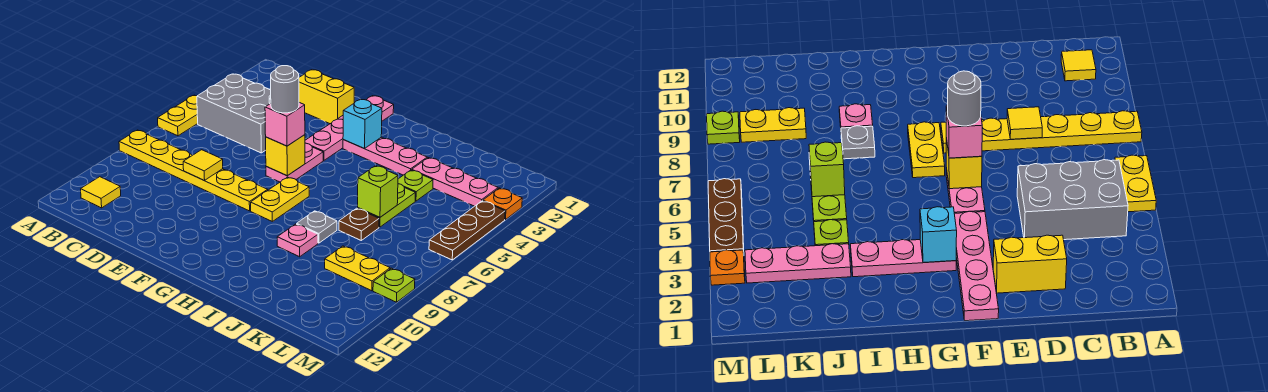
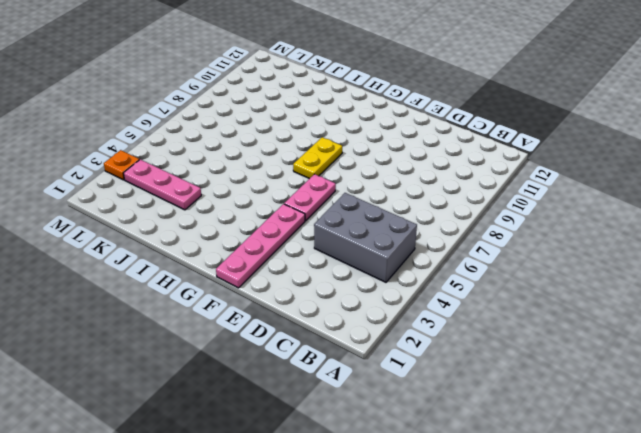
none -> yellow plate A5:A6 level 1
none -> yellow plate A8:F8 level 1
none -> yellow tile B11 level 1

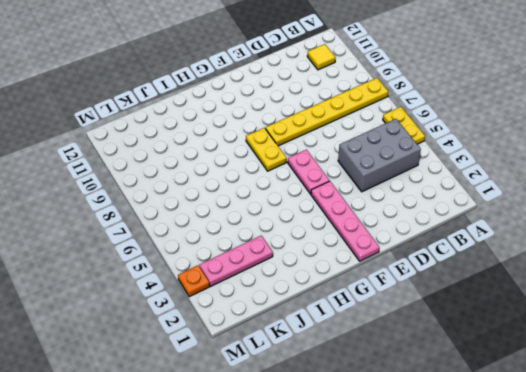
none -> yellow brick D2:E2 level 1
none -> pink plate G3:I3 level 1
none -> grey plate I8 level 1

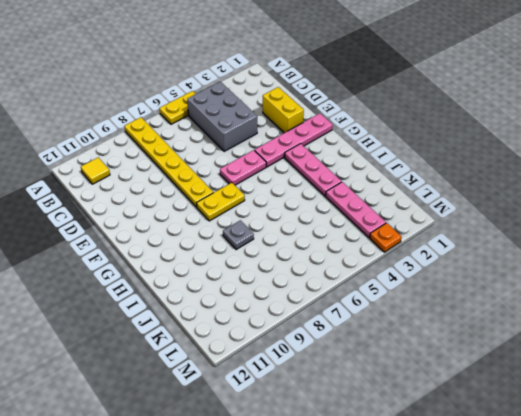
none -> pink plate I9 level 1
none -> lime plate J4 level 1
none -> lime plate J5:J6 level 1

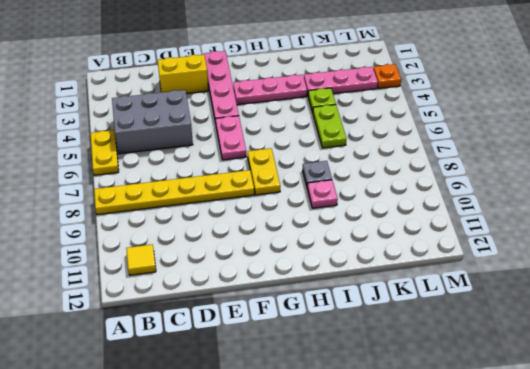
none -> brown plate J7 level 1
none -> yellow plate K9:L9 level 1
none -> brown plate M4:M6 level 1

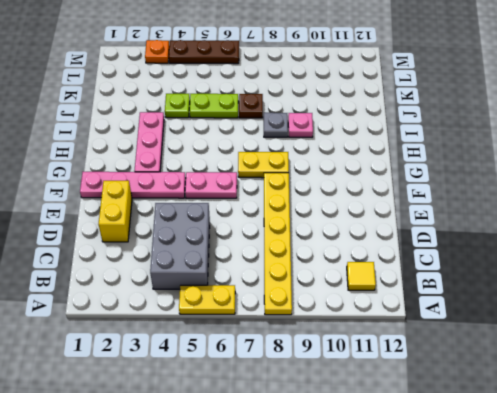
none -> pink plate J3:L3 level 1
none -> yellow plate K9:L9 level 1
none -> lime plate M9 level 1

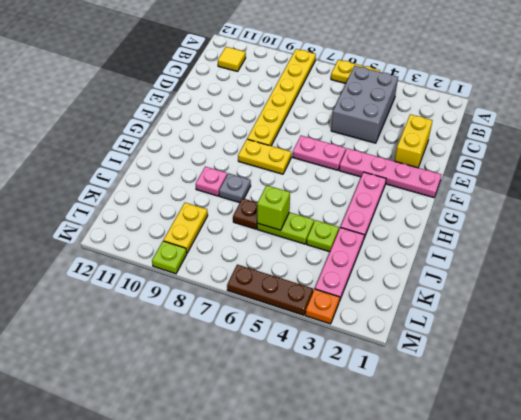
none -> yellow tile D8 level 2
none -> yellow brick F6 level 2
none -> cyan brick G3 level 2

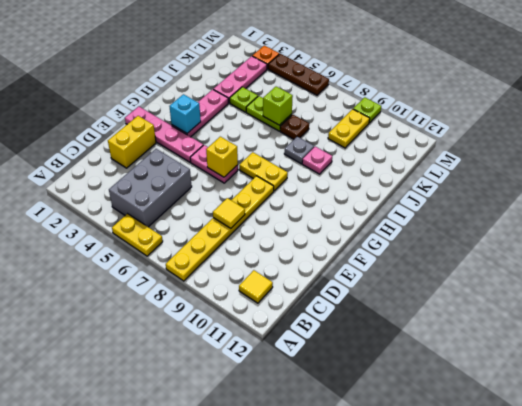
none -> pink brick F6 level 3
none -> grey round brick F6 level 4

